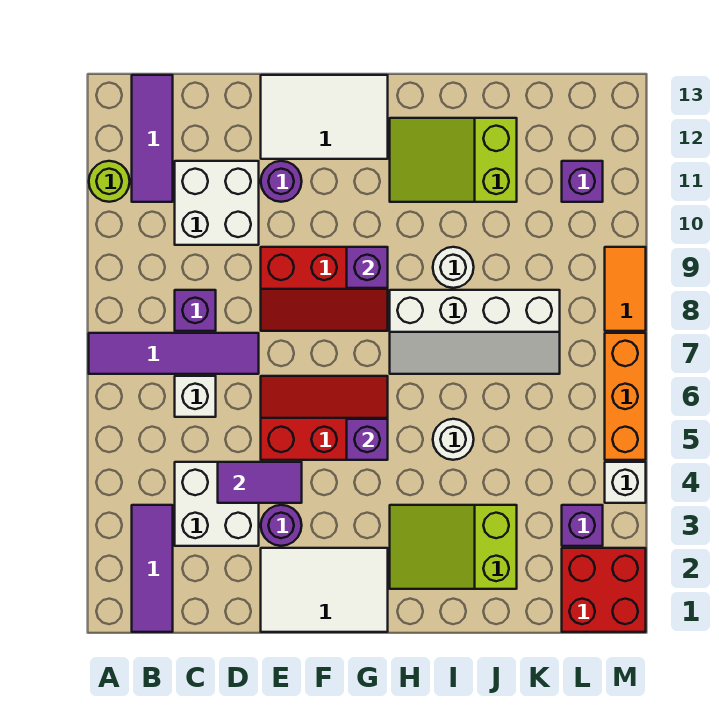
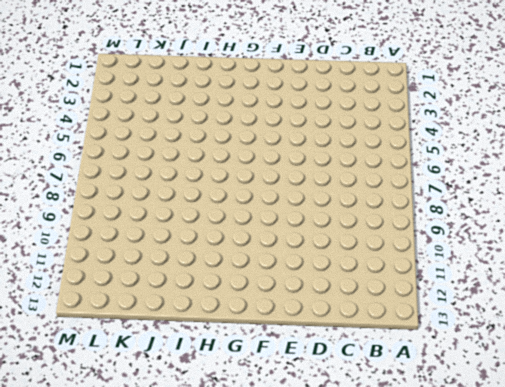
none -> purple tile A7:D7 level 1
none -> lime round brick A11 level 1
none -> purple tile B1:B3 level 1

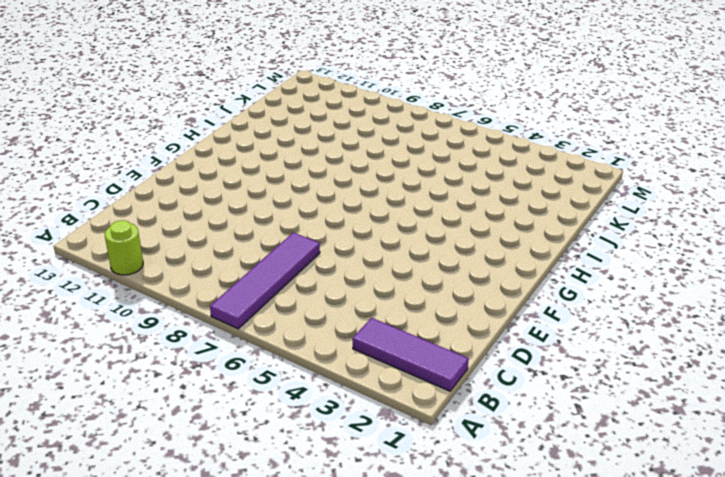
none -> purple tile B11:B13 level 1
none -> white brick C3:D4 level 1
none -> white brick C6 level 1

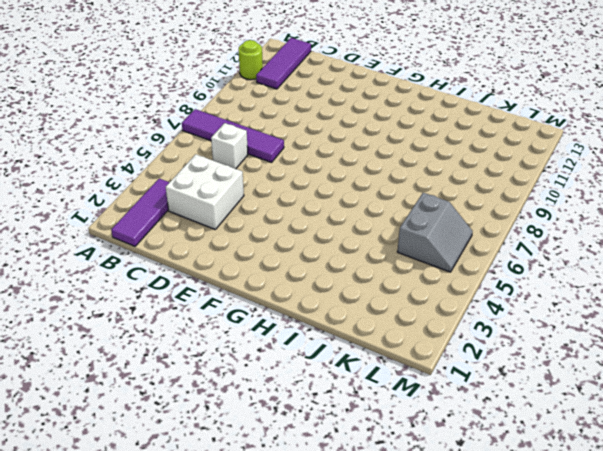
grey slope K5:L6 level 1 top K -> none
none -> purple brick C8 level 1
none -> white brick C10:D11 level 1
none -> white tile E1:G2 level 1

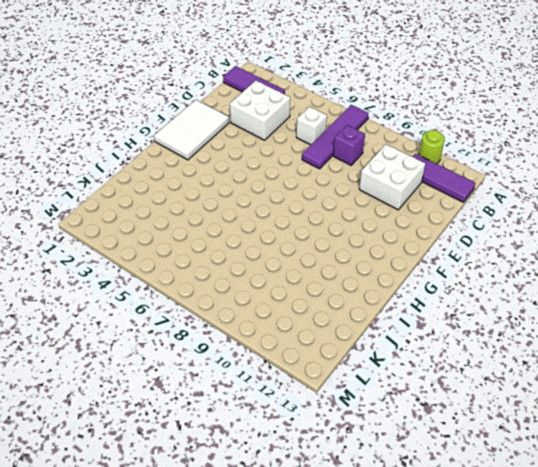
none -> purple round brick E3 level 1
none -> red slope E5:G6 level 1 top 5
none -> red slope E8:G9 level 1 top 9

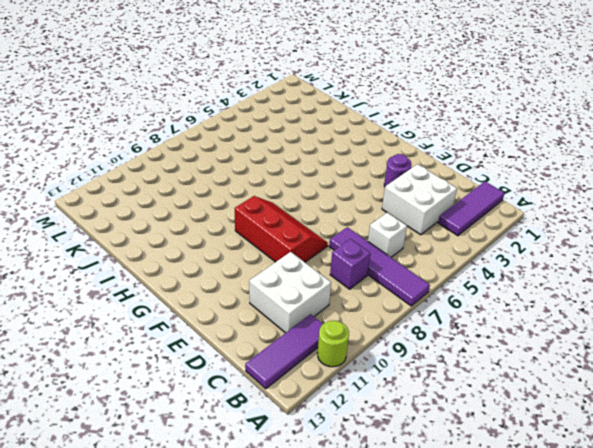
none -> white tile E1:G2 level 1
none -> red slope E5:G6 level 1 top 5
none -> purple round brick E11 level 1

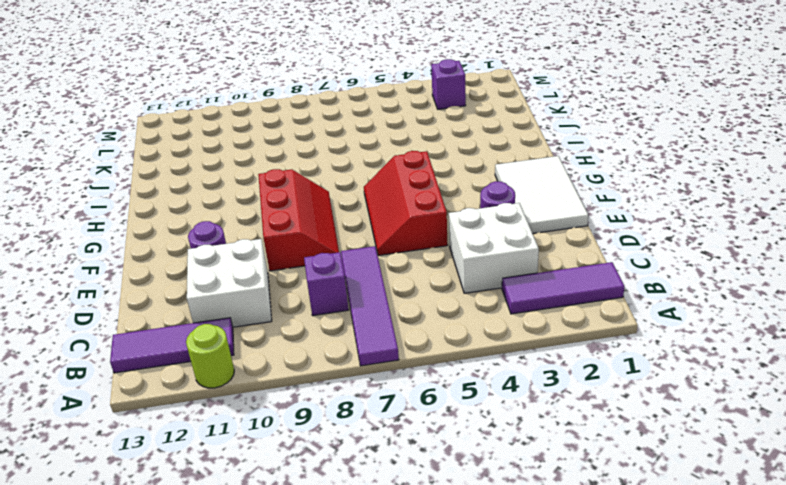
none -> white brick C6 level 1
none -> white tile E12:G13 level 1
none -> lime slope H2:J3 level 1 top J

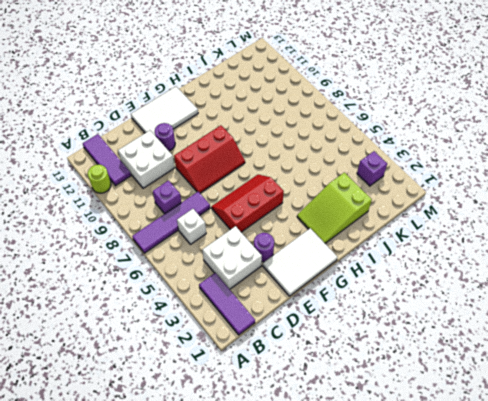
none -> white slope H7:K8 level 1 top 8
none -> lime slope H11:J12 level 1 top J
none -> white round brick I5 level 1

